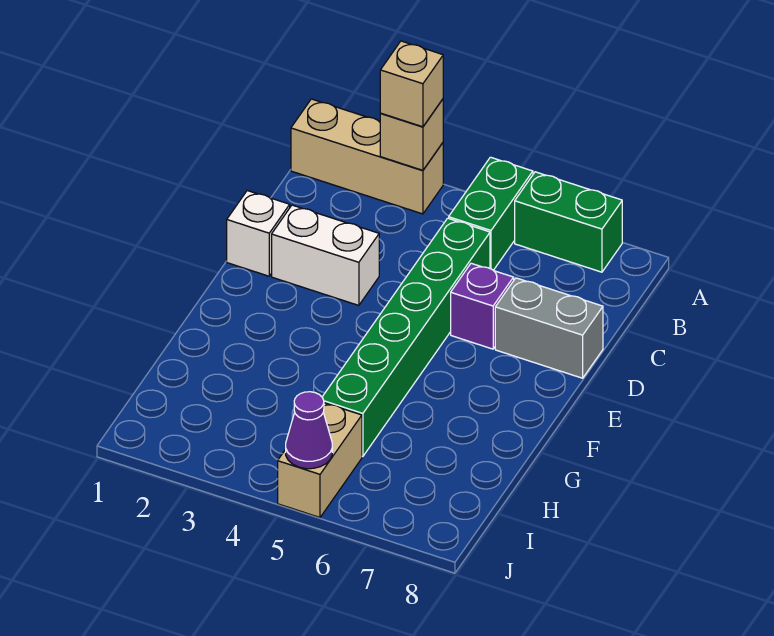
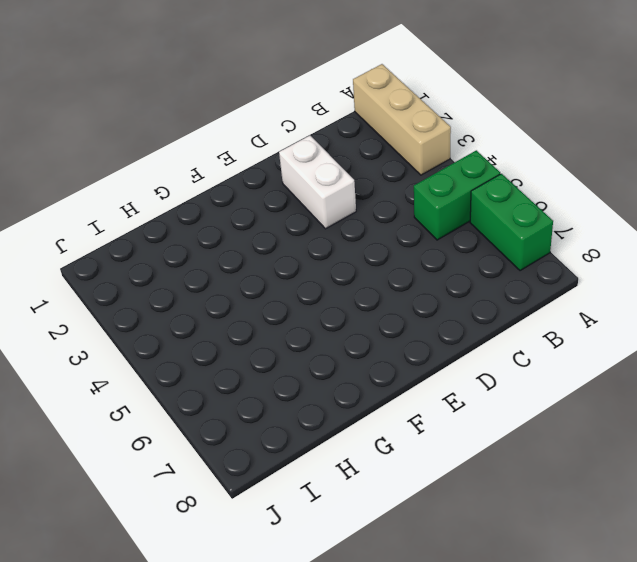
none -> green brick C5:H5 level 1
none -> white brick D1 level 1
none -> purple brick D6 level 1

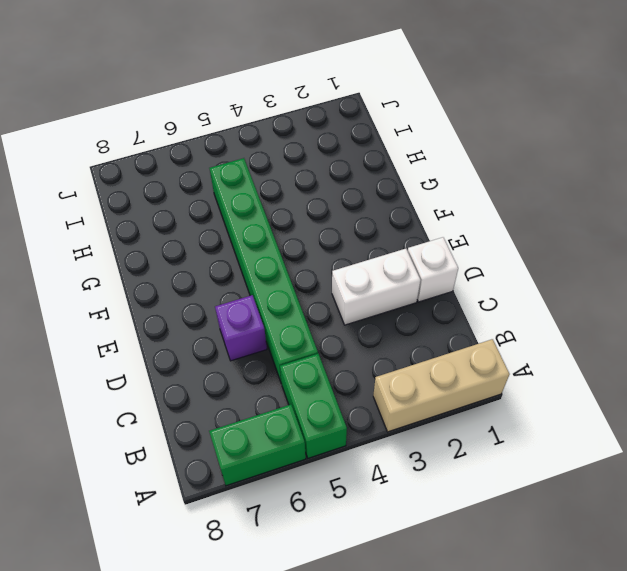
none -> grey brick D7:D8 level 1
none -> tan brick I5:J5 level 1
none -> tan brick A3 level 2

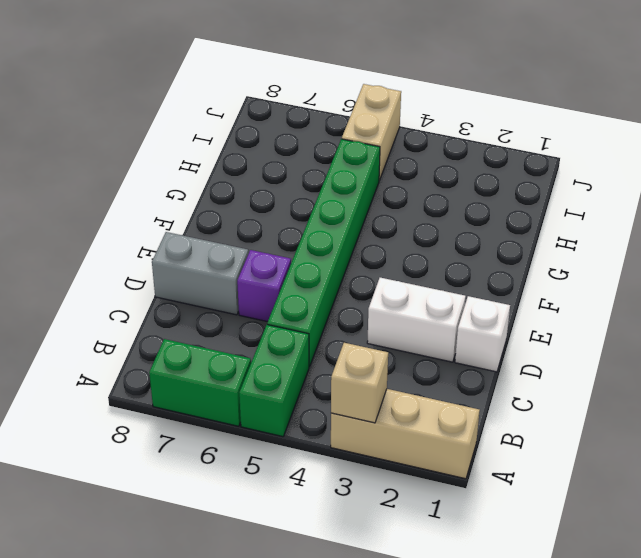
none -> purple cone J5 level 2
none -> tan brick A3 level 3

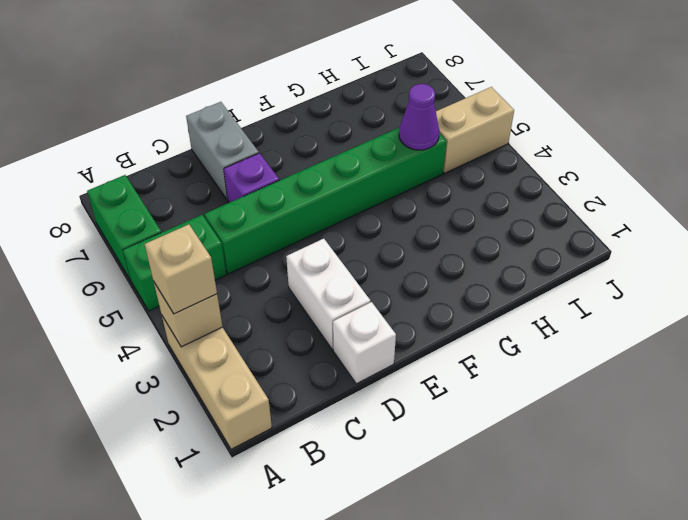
purple cone H5 level 2 -> purple cone J5 level 2

